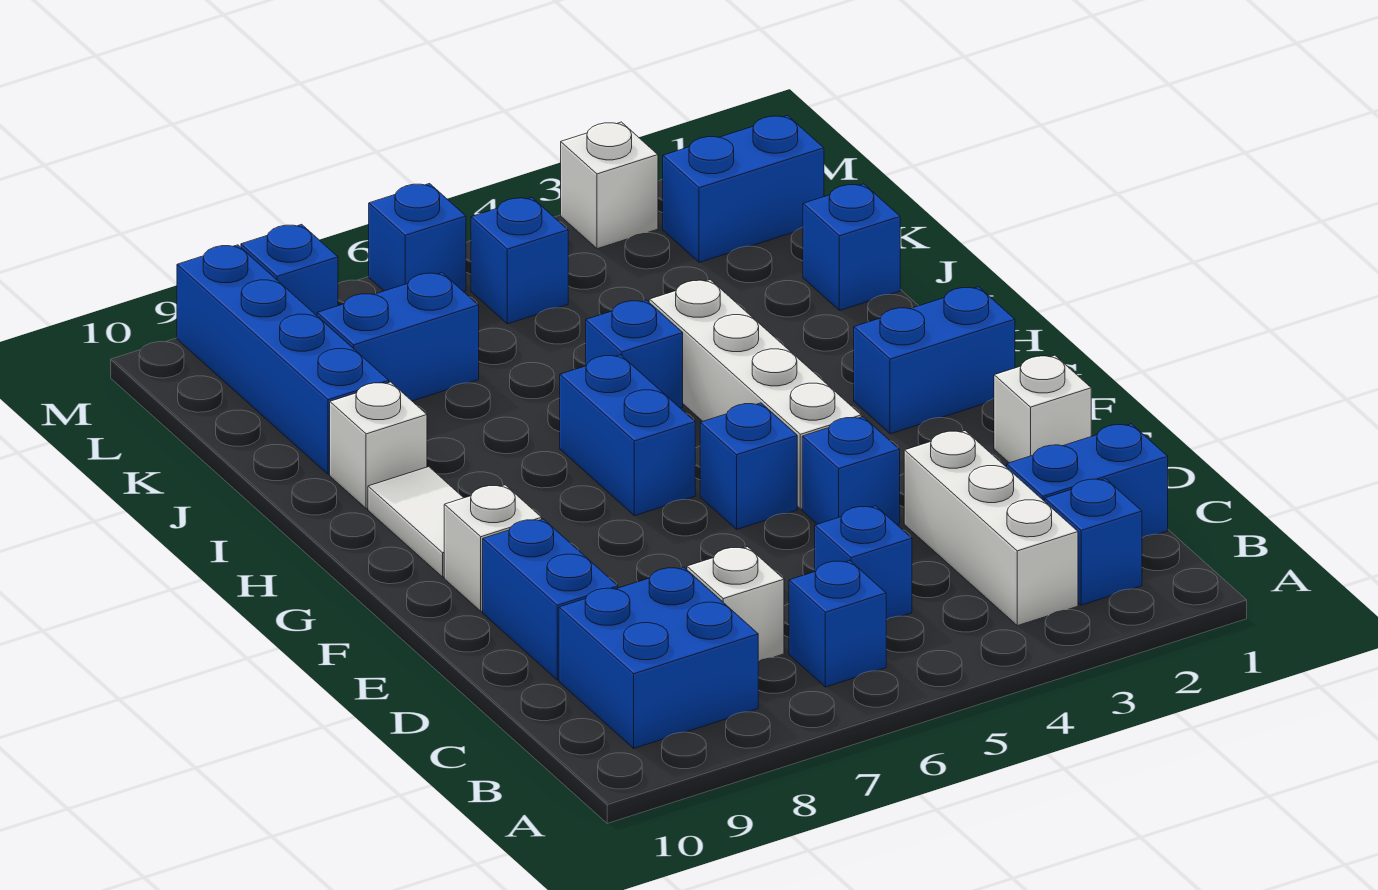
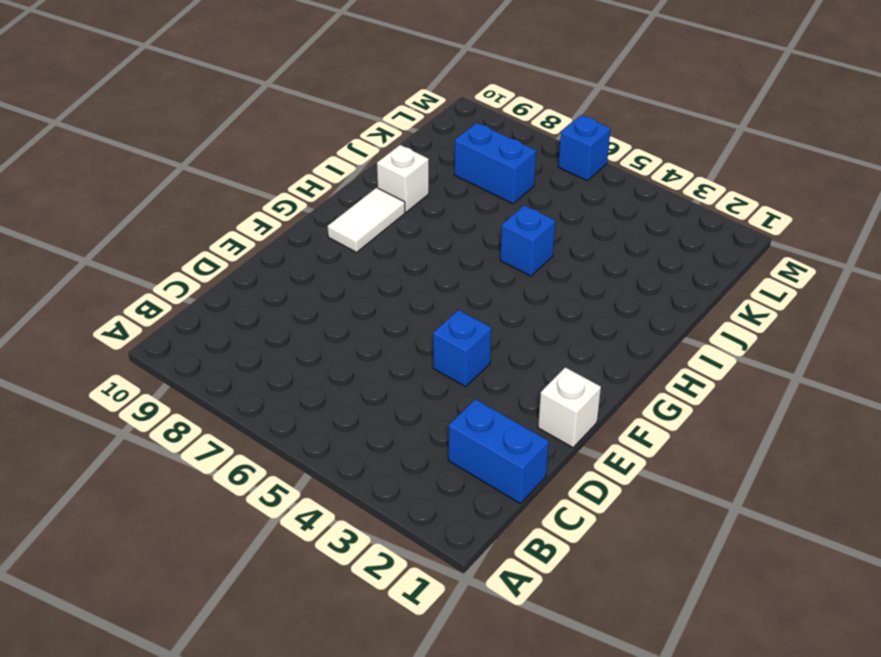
none -> blue brick B2 level 1
none -> white brick B3:D3 level 1
none -> blue brick B6 level 1

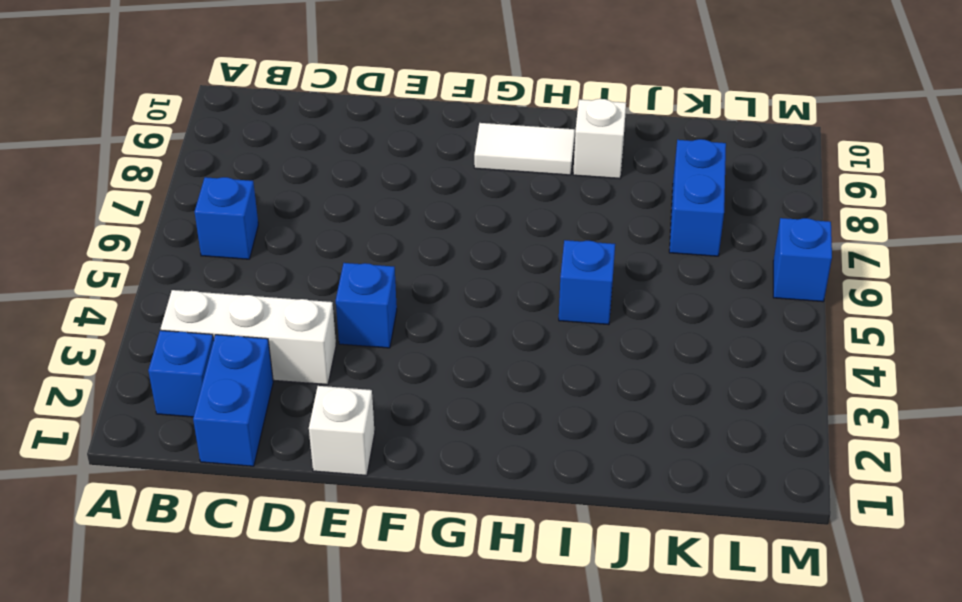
none -> blue brick B8:C9 level 1
none -> blue brick C5 level 1
none -> white brick C7 level 1

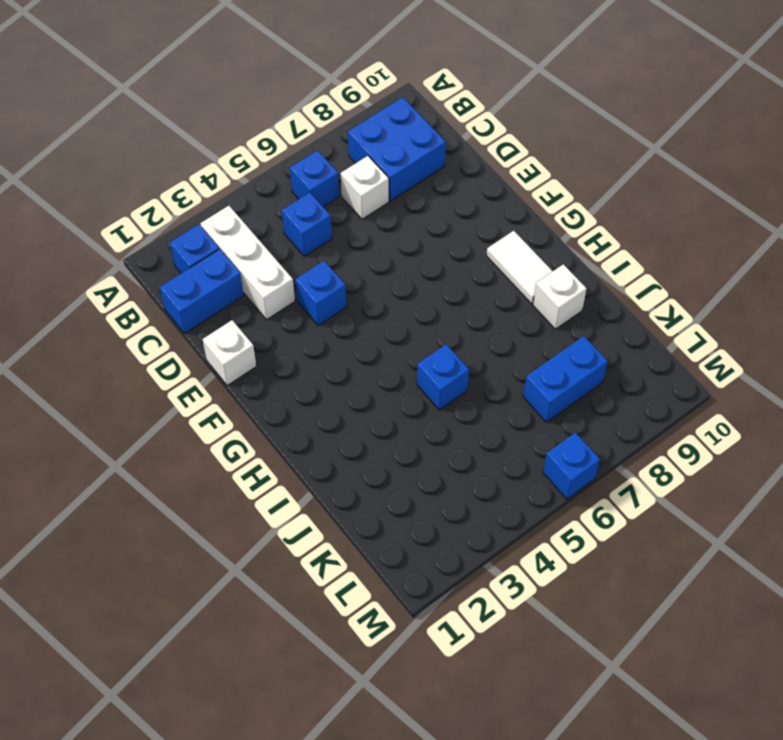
none -> blue brick D9:E9 level 1
none -> white brick F4:I4 level 1
none -> blue brick F5 level 1

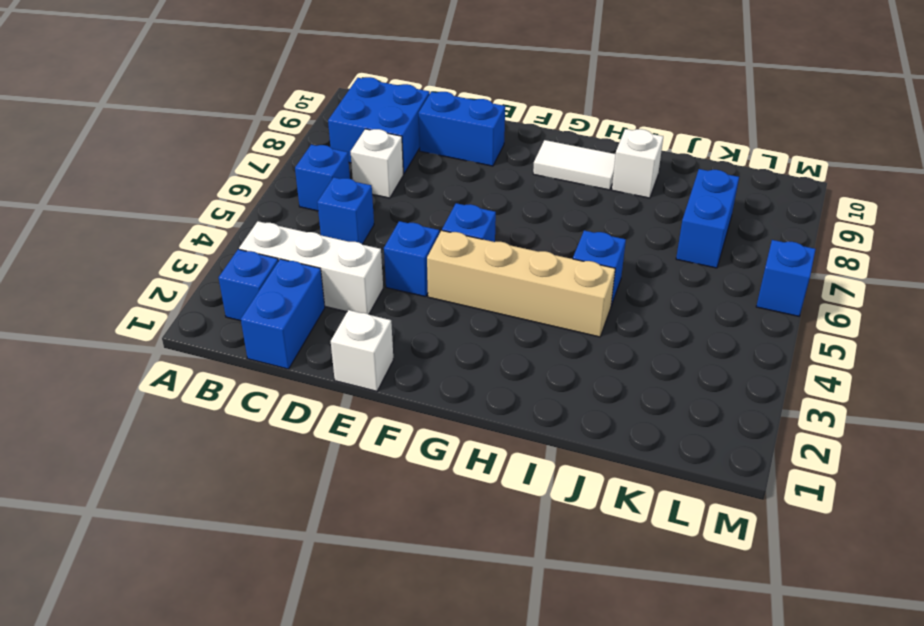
tan brick F4:I4 level 1 -> white brick F4:I4 level 1
none -> white brick F9 level 1
none -> blue brick G1:G2 level 1
none -> blue brick G6:H6 level 1

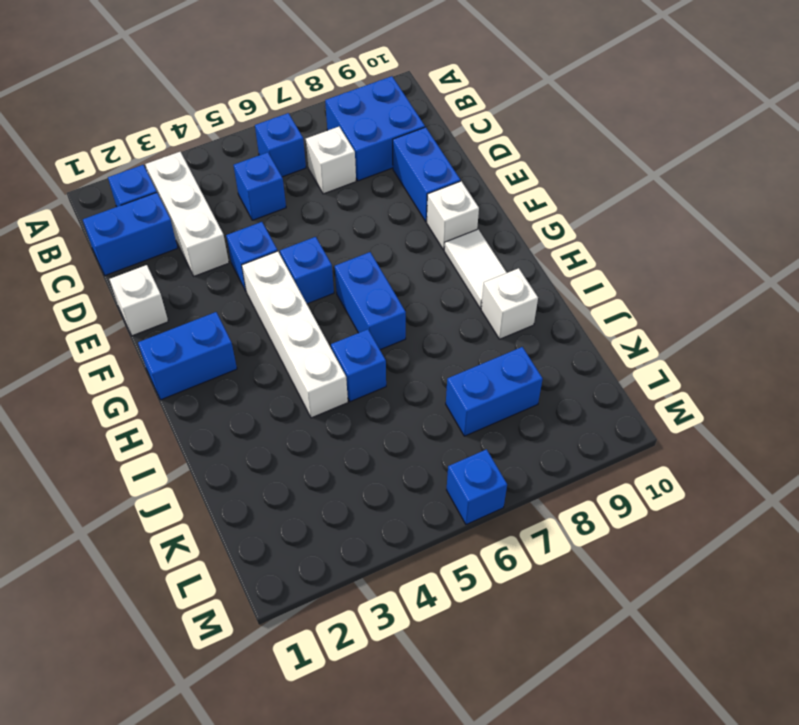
none -> blue brick J1 level 1
none -> blue brick J9:M9 level 1
none -> blue brick L1:L2 level 1

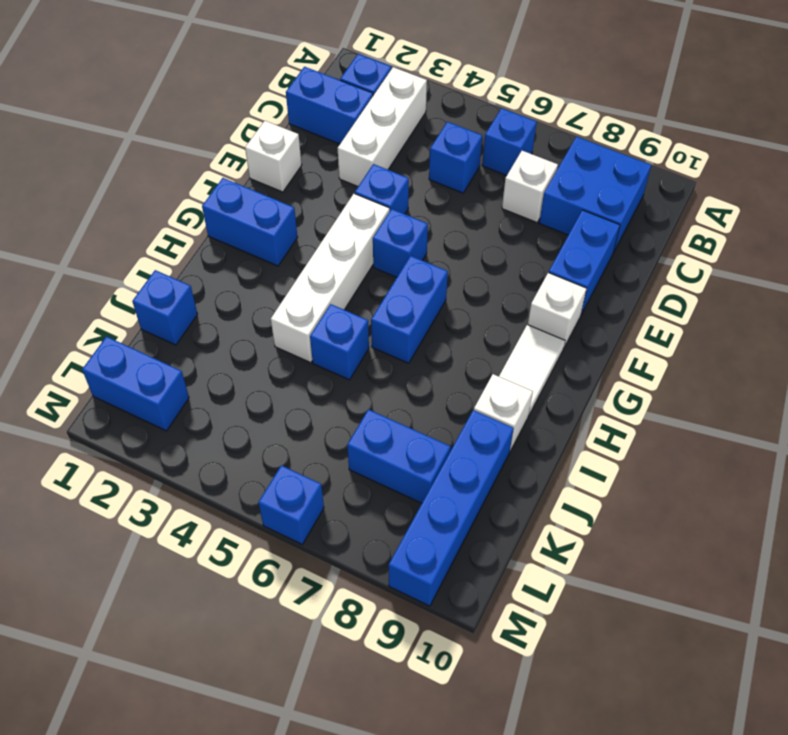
none -> blue brick L5 level 1
none -> white brick M3 level 1
none -> blue brick M8 level 1

